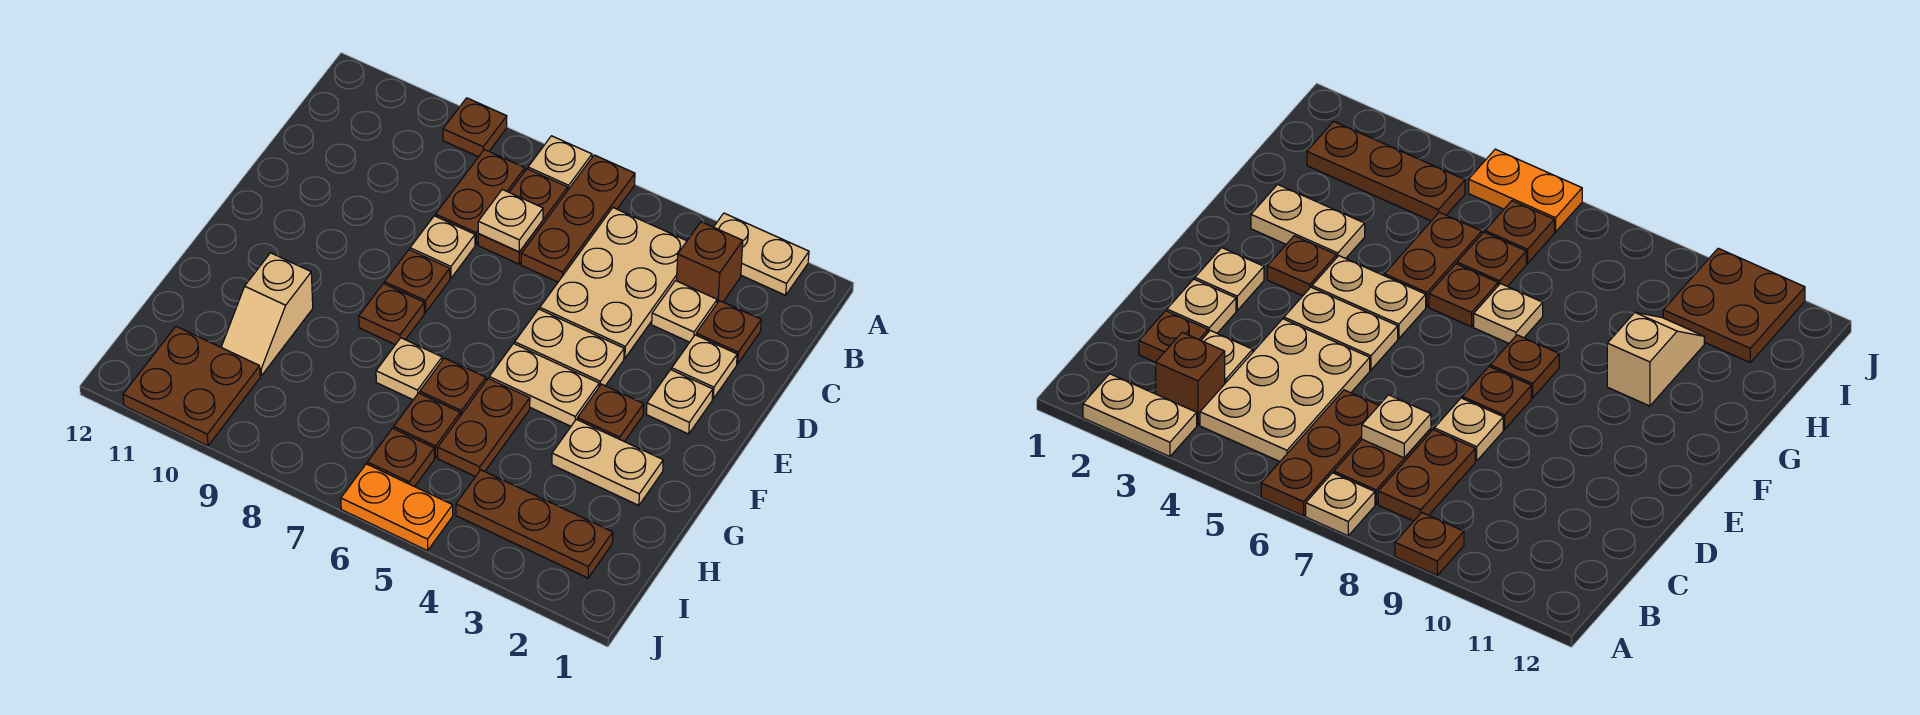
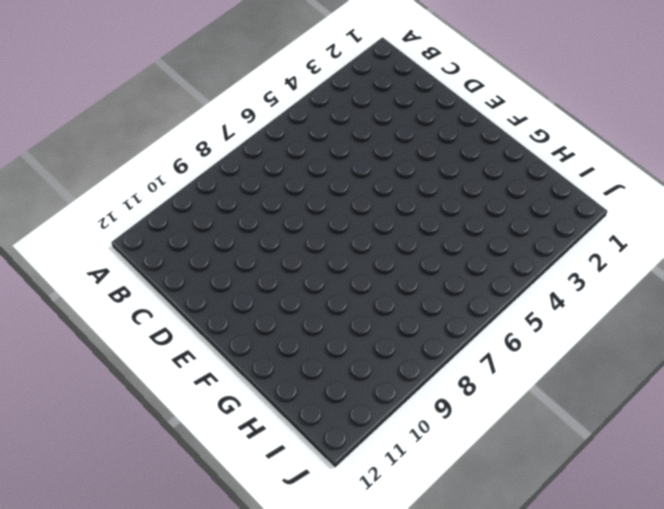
none -> tan plate A2:A3 level 1
none -> brown plate A6:C6 level 1
none -> tan plate A7 level 1

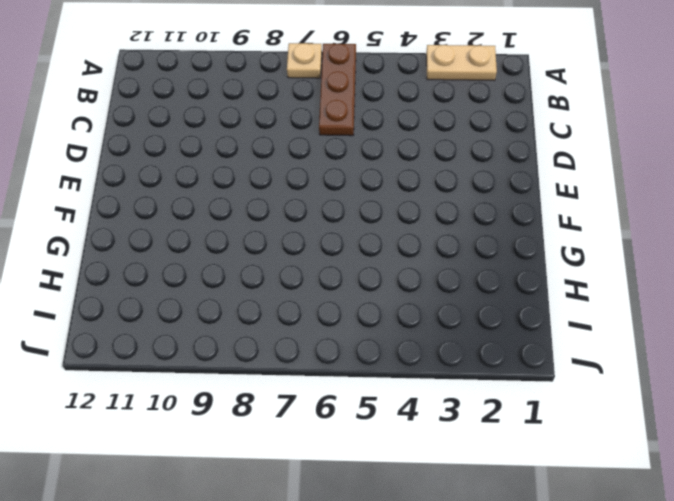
none -> brown plate A9 level 1
none -> brown brick B3 level 1
none -> tan plate B4:D5 level 1

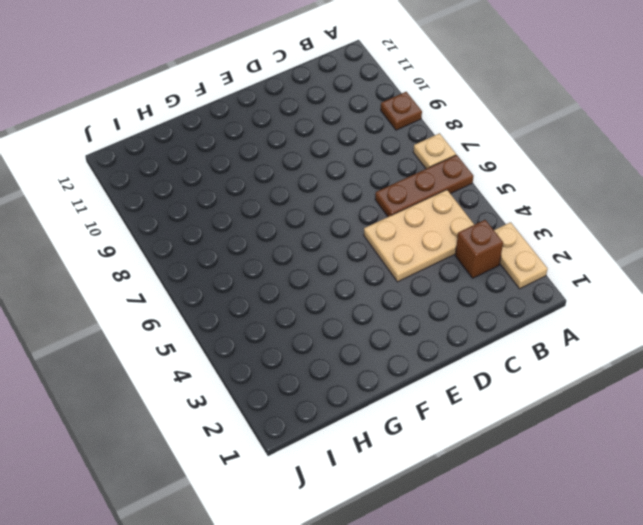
none -> brown plate B7:C7 level 1
none -> brown plate B8:C8 level 1
none -> brown plate C2 level 1

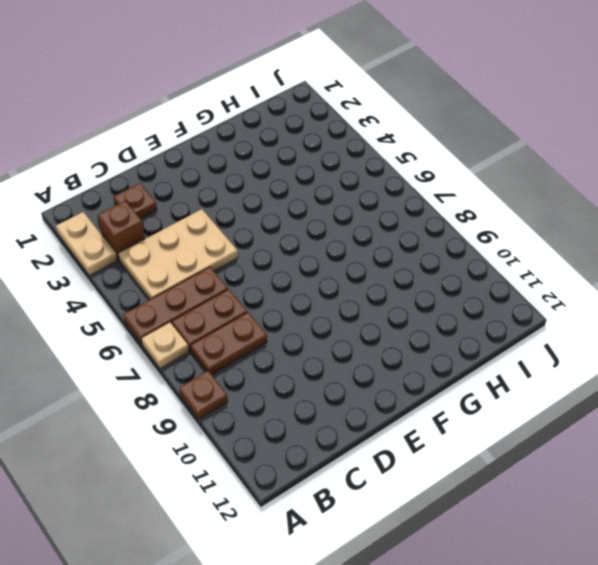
none -> tan plate C3 level 1
none -> tan plate D2 level 1
none -> tan plate D8 level 1

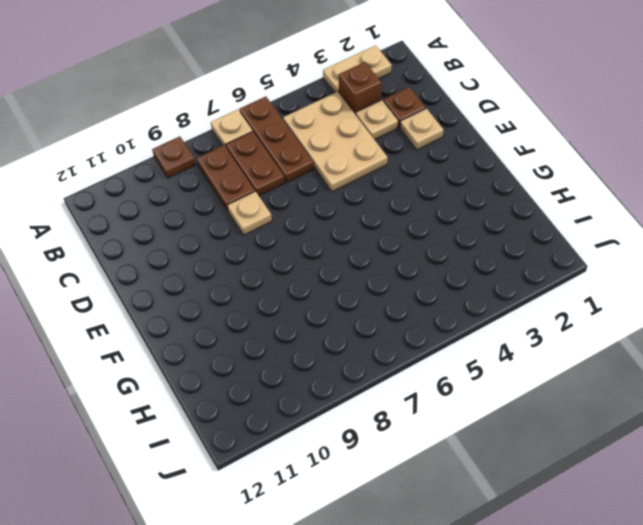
none -> tan plate E2 level 1
none -> tan plate E4:E5 level 1
none -> brown plate E8 level 1

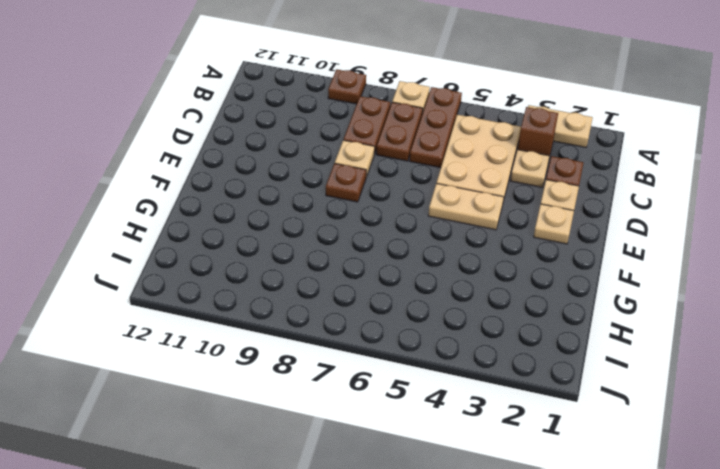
none -> brown plate F3 level 1
none -> tan plate F4:F5 level 1
none -> brown plate F8 level 1

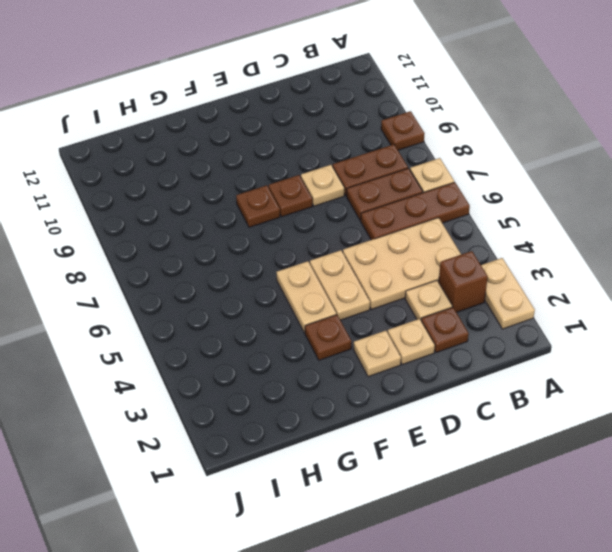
none -> tan plate G2:G3 level 1
none -> brown plate G5:H5 level 1
none -> brown plate G6 level 1

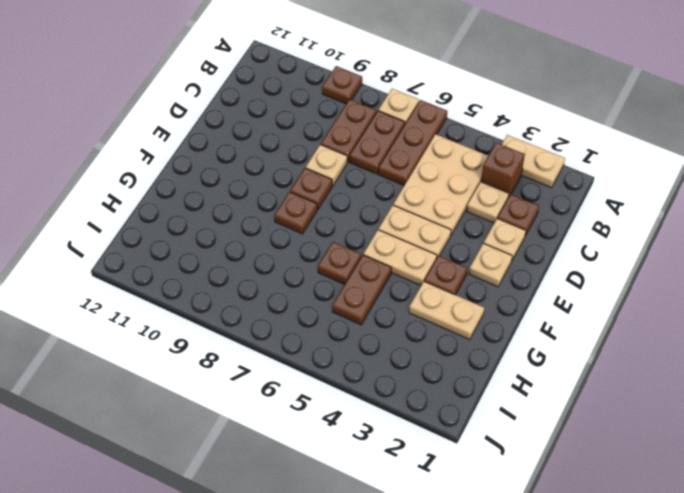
none -> tan plate G7 level 1
none -> tan slope G10:H10 level 1 top G
none -> brown plate H6 level 1

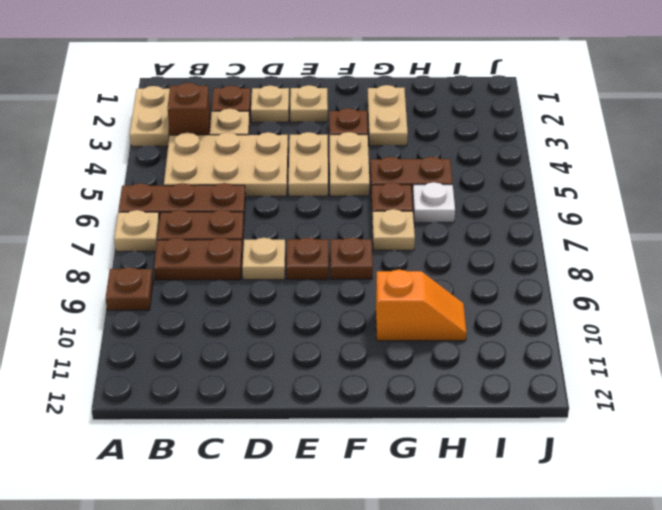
orange slope G10:H10 level 1 top G -> tan slope G10:H10 level 1 top G
white plate H6 level 1 -> brown plate H6 level 1
none -> brown plate I2:I4 level 1
none -> brown plate I6 level 1
none -> brown plate I10:J11 level 1

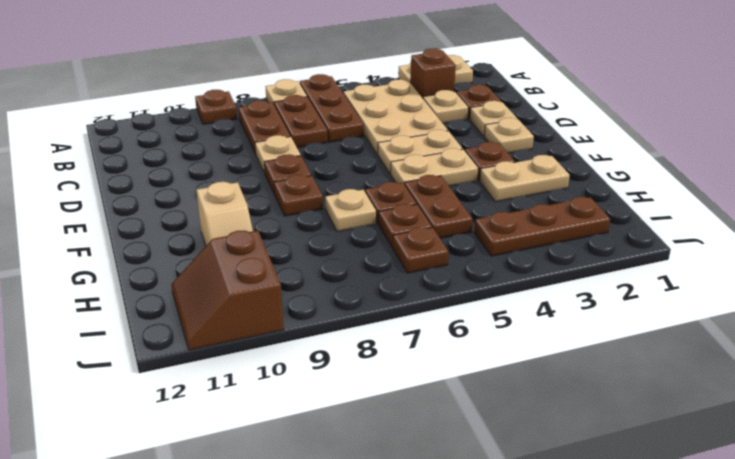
brown slope I10:J11 level 1 top 10 -> brown plate I10:J11 level 1
none -> orange plate J5:J6 level 1
none -> tan plate C7 level 2

